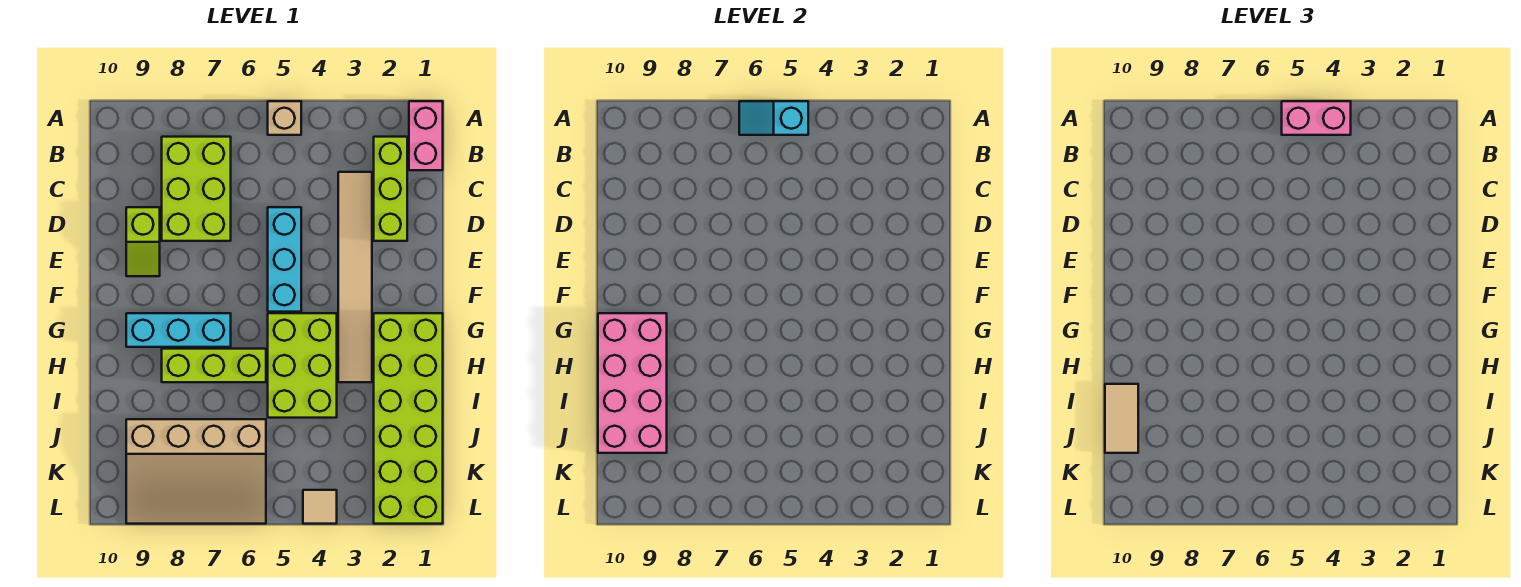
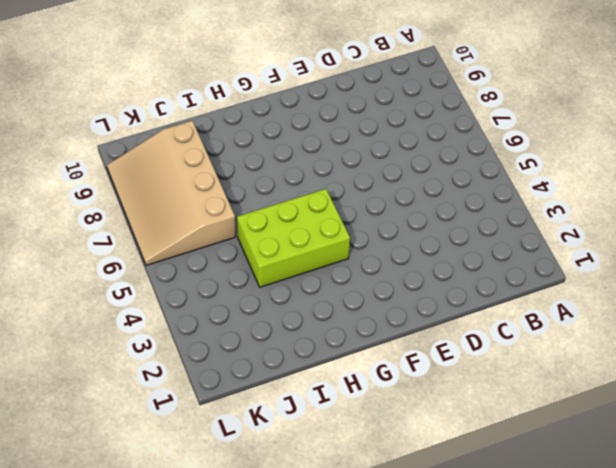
none -> pink brick A1:B1 level 1
none -> tan brick A5 level 1
none -> lime brick B2:D2 level 1

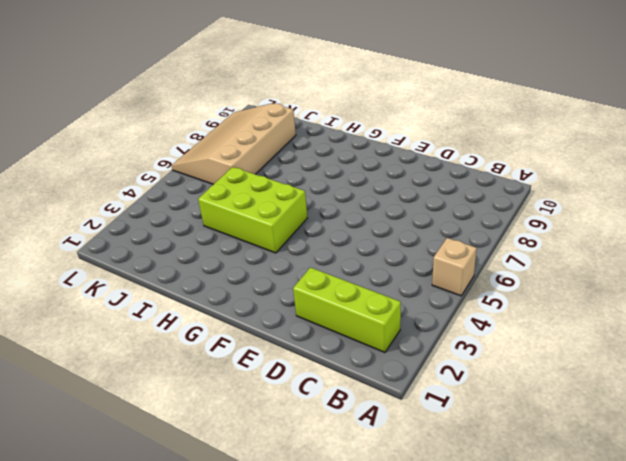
none -> pink brick A1:B1 level 1
none -> lime brick B7:D8 level 1
none -> tan tile C3:H3 level 1

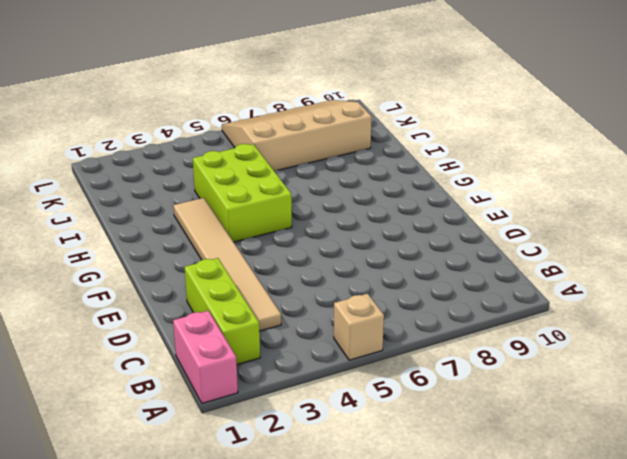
none -> lime brick B7:D8 level 1
none -> cyan brick D5:F5 level 1
none -> lime slope D9:E9 level 1 top D

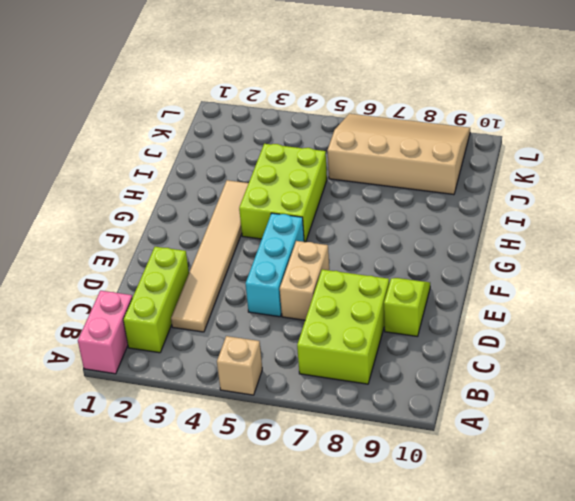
tan brick D6:E6 level 1 -> none
none -> lime brick G1:L2 level 1
none -> cyan brick G7:G9 level 1
none -> lime brick H6:H8 level 1

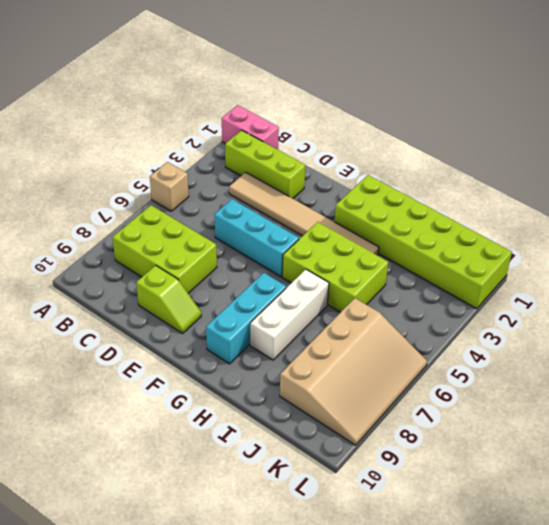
white brick H6:H8 level 1 -> lime brick H6:H8 level 1
none -> tan tile L4 level 1
none -> cyan slope A5:A6 level 2 top 5
none -> pink brick G9:J10 level 2

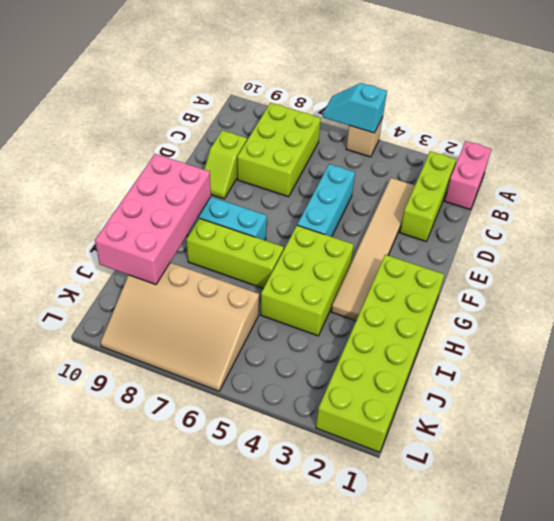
none -> tan tile L4 level 1
none -> pink brick A4:A5 level 3
none -> tan tile I10:J10 level 3

